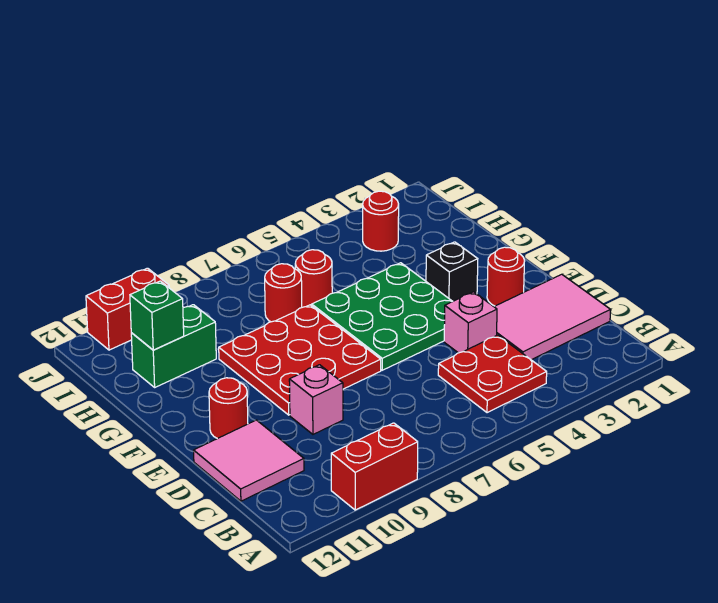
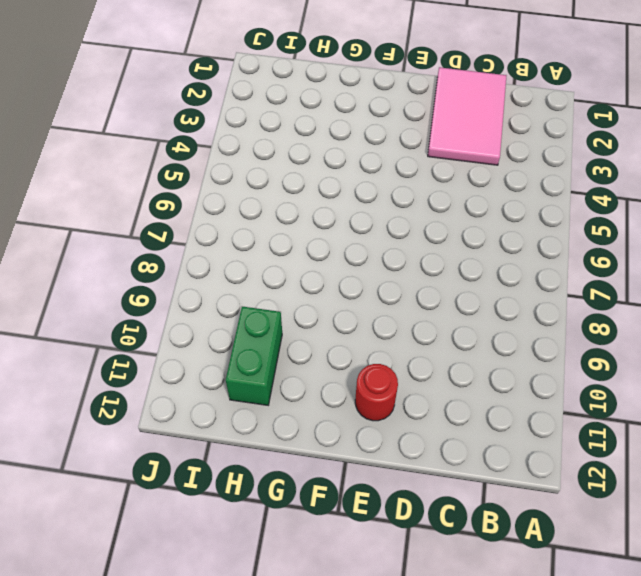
none -> red brick A9:A10 level 1
none -> red plate B4:C5 level 1
none -> pink tile C11:D12 level 1

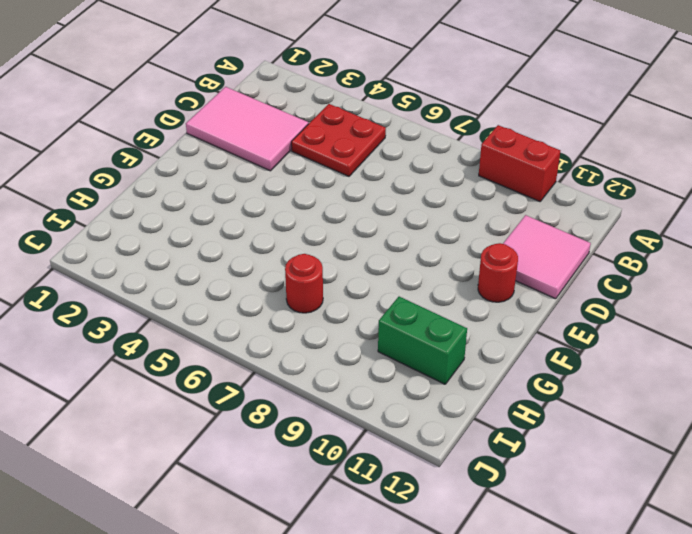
none -> pink brick D4 level 1
none -> pink brick D9 level 1
none -> red round brick E2 level 1

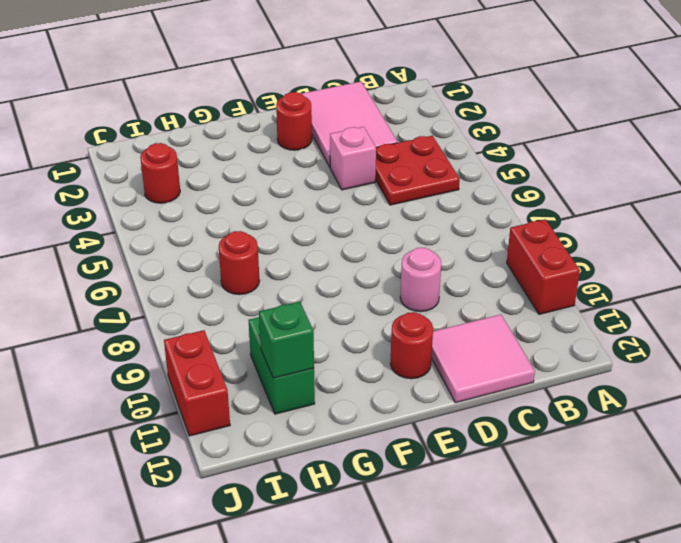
pink round brick D9 level 1 -> pink brick D9 level 1
none -> green plate E4:G6 level 1
none -> red plate E7:G9 level 1
none -> black brick F3 level 1

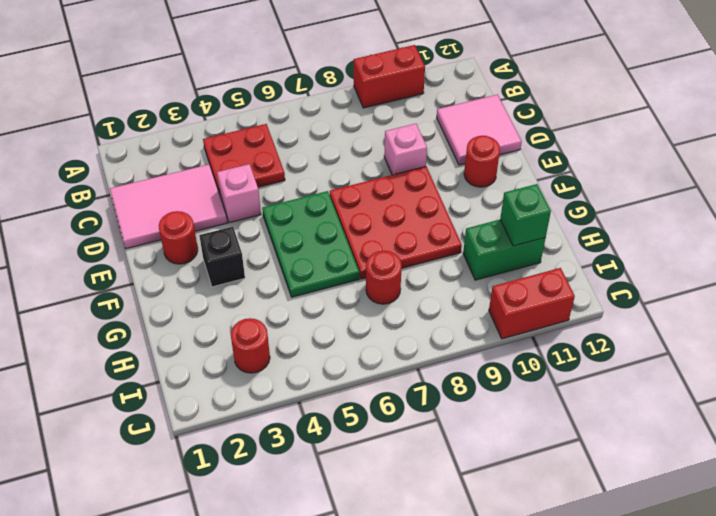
green plate E5:G6 level 1 -> green plate E4:G6 level 1
none -> red round brick H6 level 1

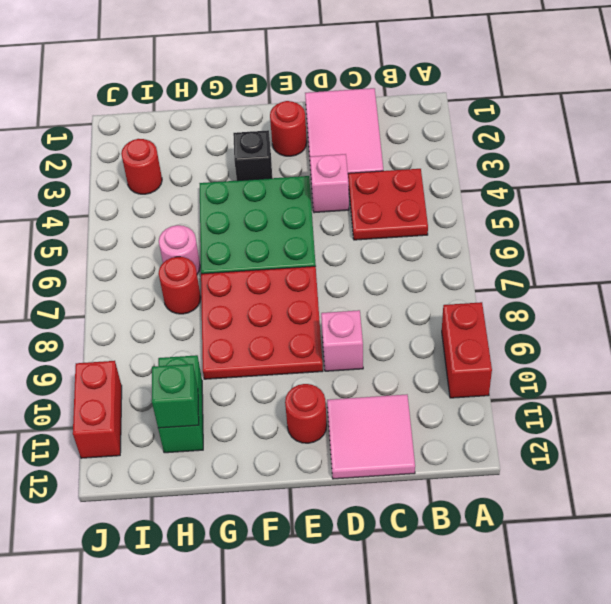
pink round brick H6 level 1 -> red round brick H6 level 1

